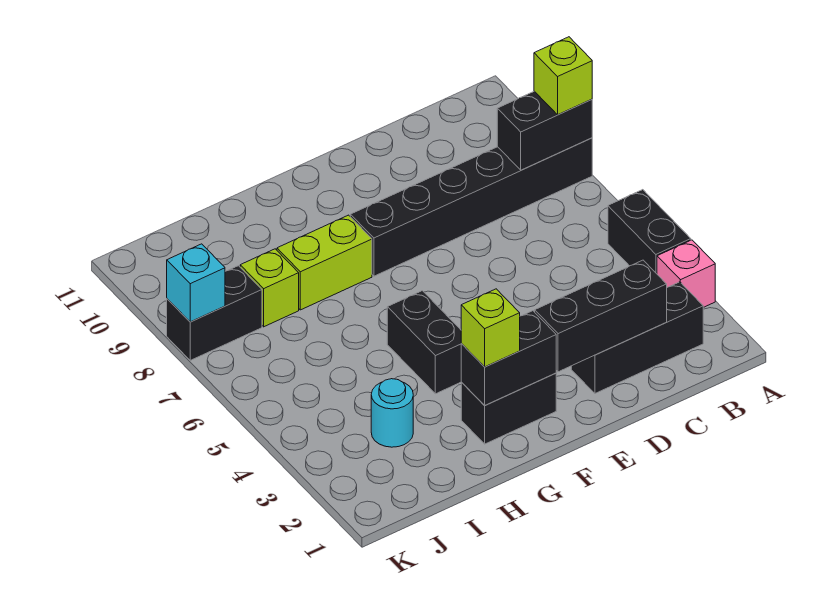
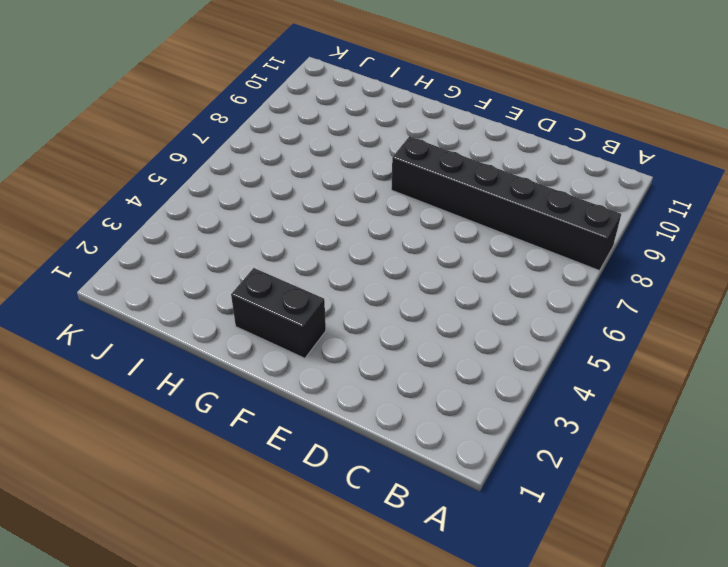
none -> pink brick A3 level 1
none -> black brick A4:A5 level 1
none -> black brick B2:D2 level 1

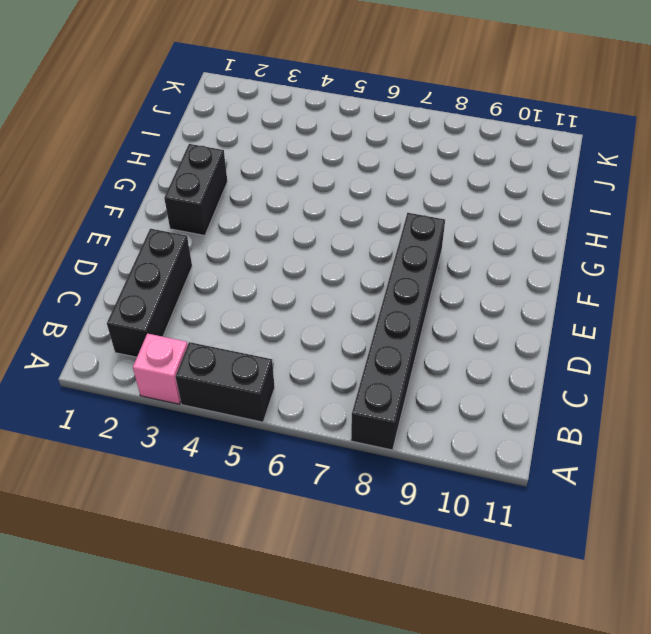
none -> black brick G4:G5 level 1
none -> lime brick G8:H8 level 1
none -> cyan round brick I3 level 1

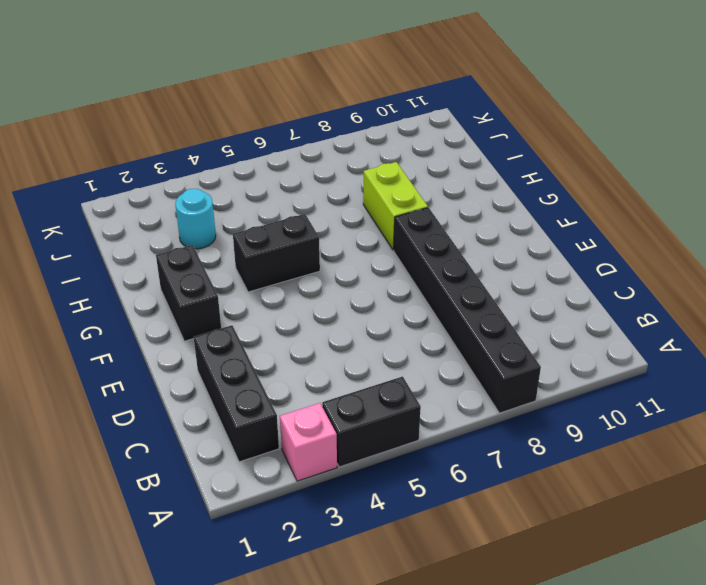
none -> lime brick I8 level 1
none -> black brick J8:K8 level 1
none -> black brick A8:B8 level 2

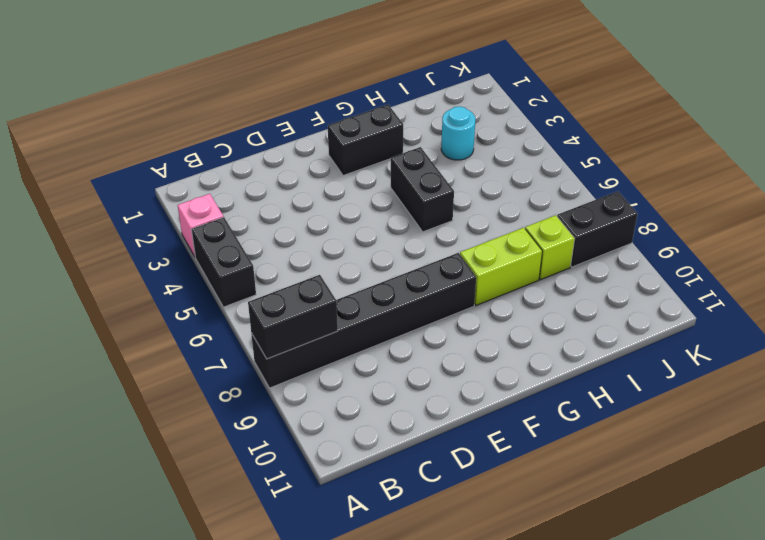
none -> black brick B2:D2 level 1
none -> black brick C2:E2 level 2
none -> black brick F2:G2 level 2

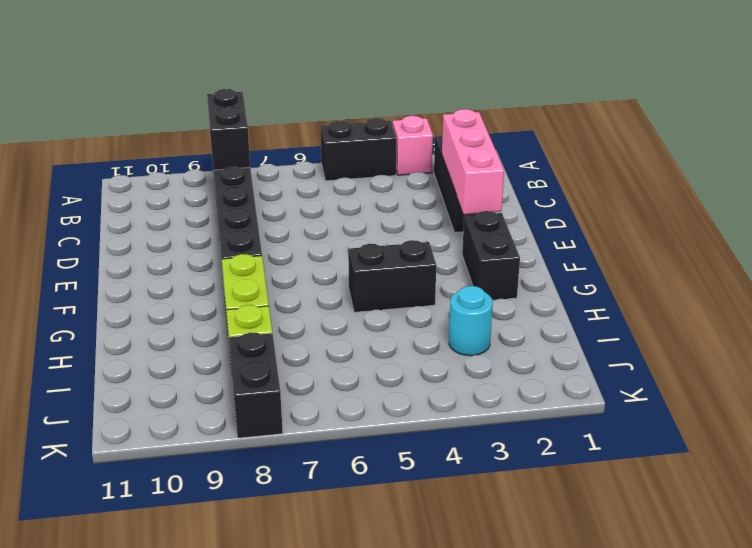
pink brick C2:E2 level 2 -> black brick C2:E2 level 2
none -> black brick F2:G2 level 2
none -> cyan brick K8 level 2
none -> lime brick A8 level 3

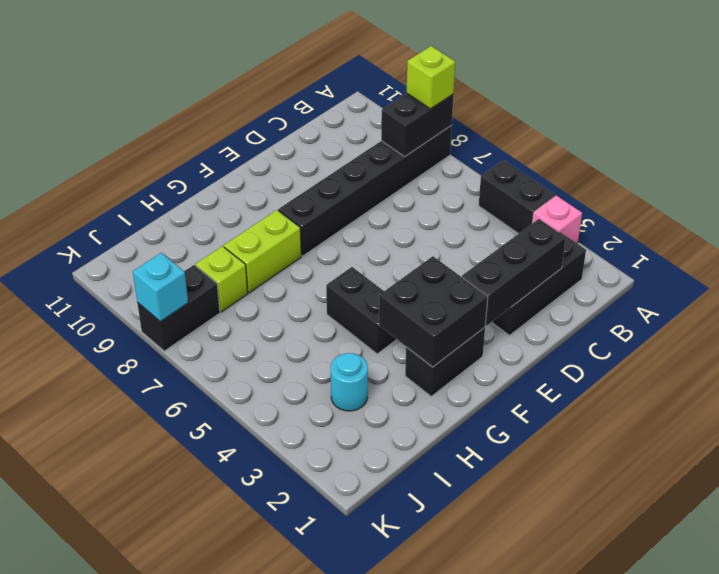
black brick F2:G3 level 2 -> black brick F2:G2 level 2
none -> lime brick G2 level 3

